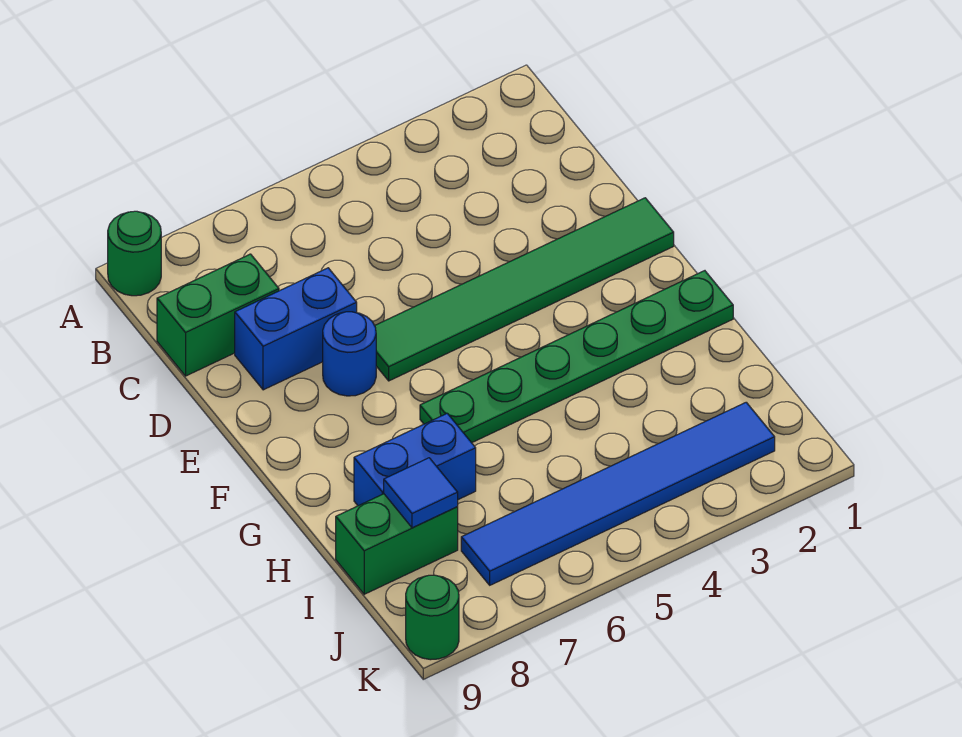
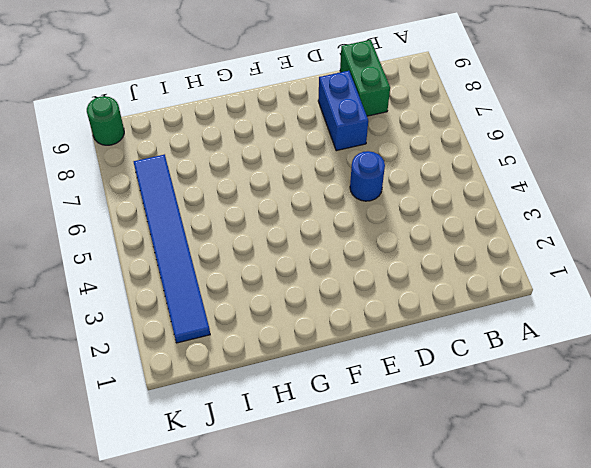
blue round brick D5 level 1 -> blue round brick E7 level 1
none -> green round brick A9 level 1
none -> green tile E1:E6 level 1

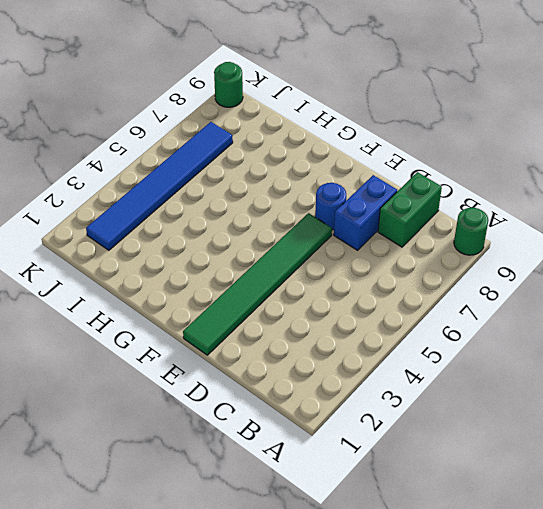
none -> green plate G1:G6 level 1
none -> blue brick H7:H8 level 1

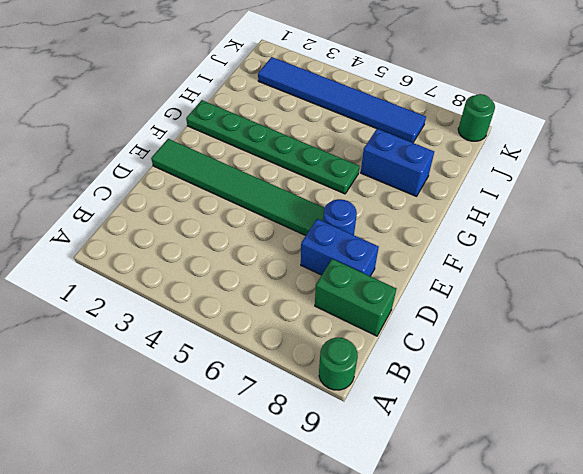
none -> green brick I8:I9 level 1
none -> blue tile I8 level 2

